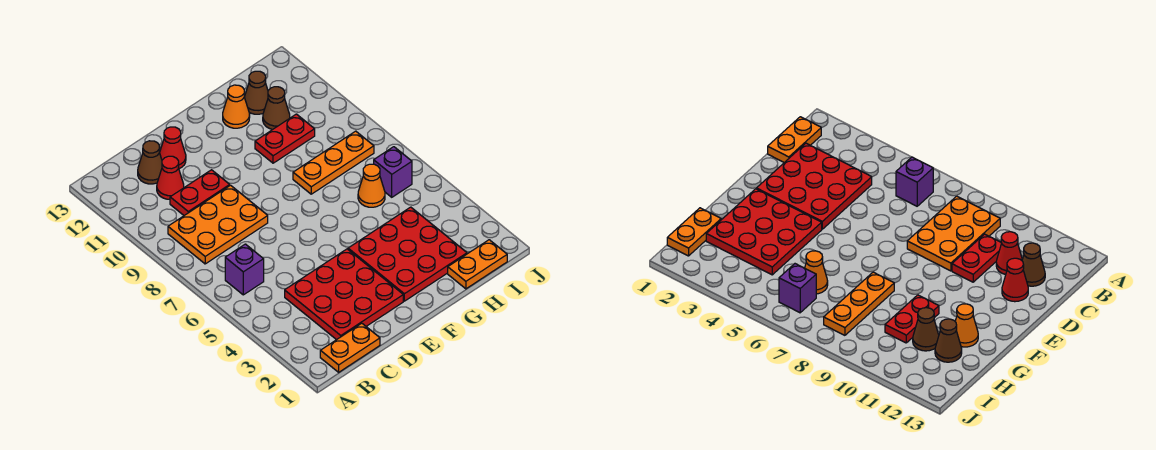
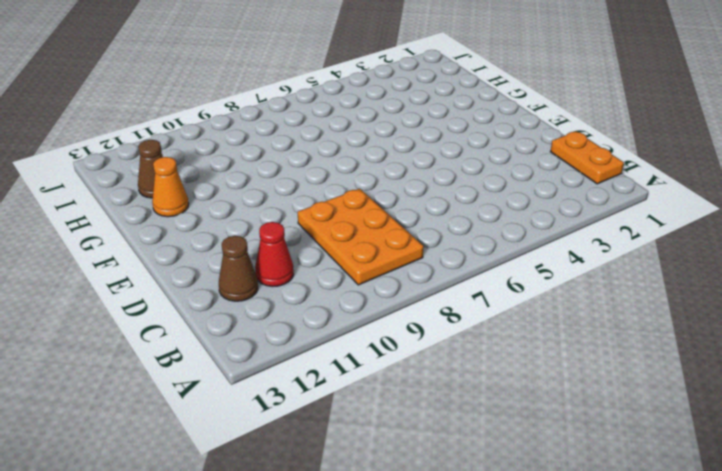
none -> purple brick B6 level 1
none -> red plate C2:E4 level 1
none -> red plate C10:D10 level 1

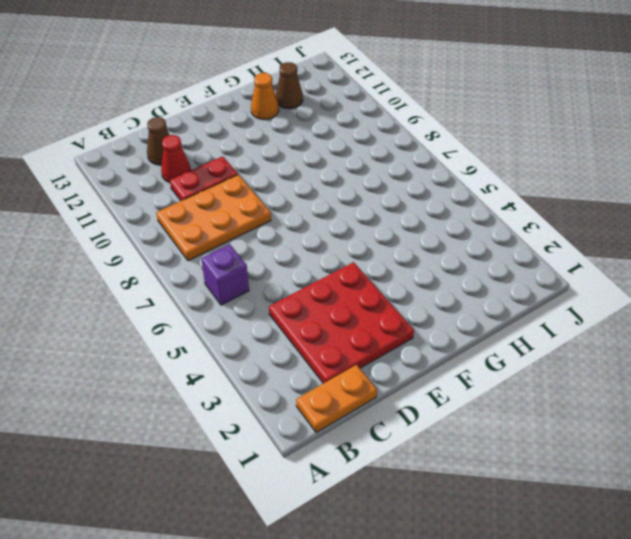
none -> red cone D12 level 1
none -> red plate F2:H4 level 1
none -> orange plate G8:I8 level 1

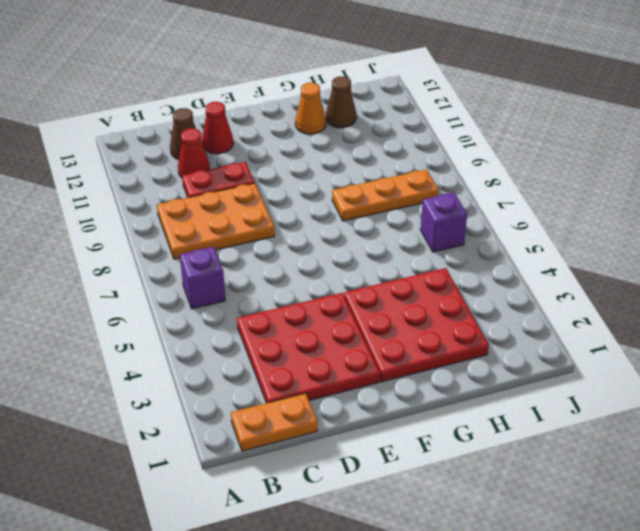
none -> red plate G10:H10 level 1
none -> orange plate H1:I1 level 1
none -> orange cone H6 level 1

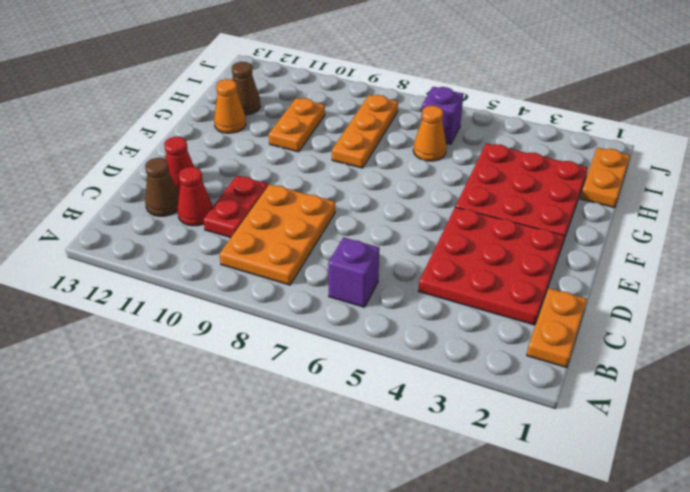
orange plate G10:H10 level 1 -> red plate G10:H10 level 1
none -> brown cone H11 level 1

